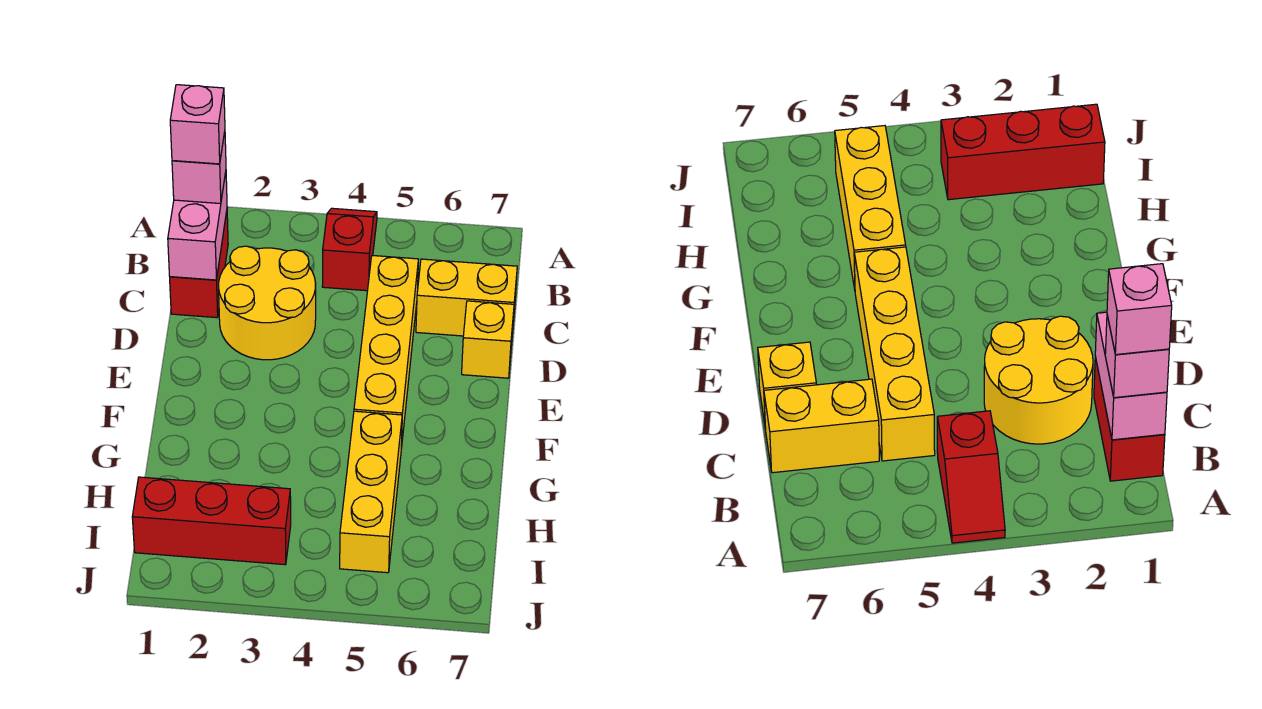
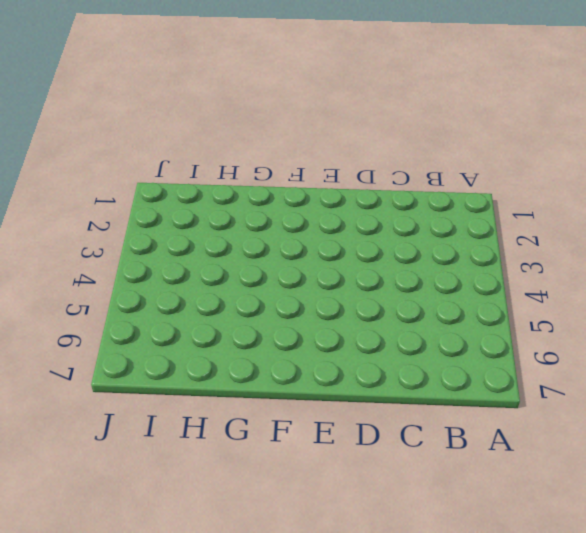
none -> red slope A4:B4 level 1 top B
none -> red brick B1:C1 level 1

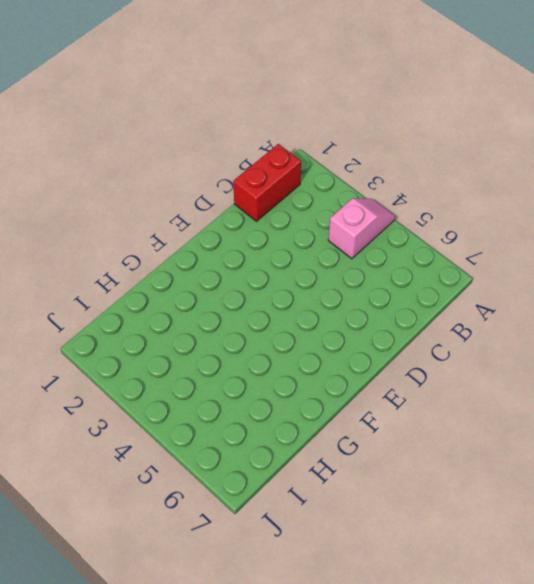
pink slope A4:B4 level 1 top B -> red slope A4:B4 level 1 top B
none -> yellow round brick C2:D3 level 1
none -> yellow brick C5:F5 level 1

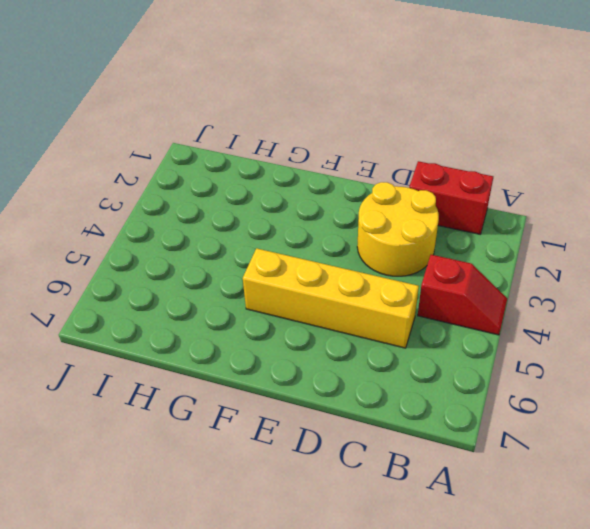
none -> yellow brick C6:C7 level 1
none -> yellow brick D7 level 1

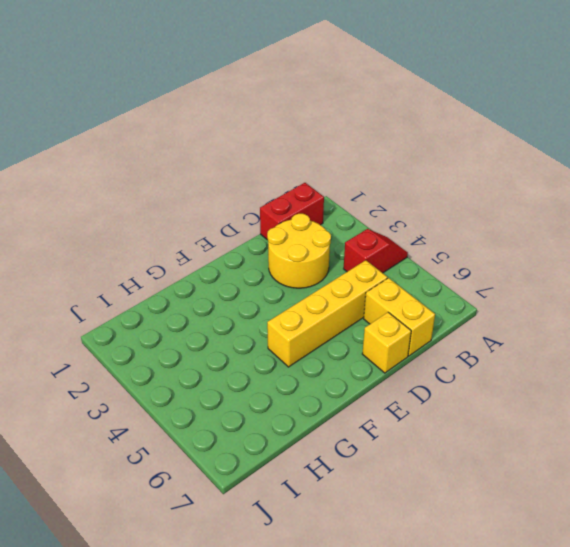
none -> yellow brick G5:I5 level 1
none -> red brick I1:I3 level 1

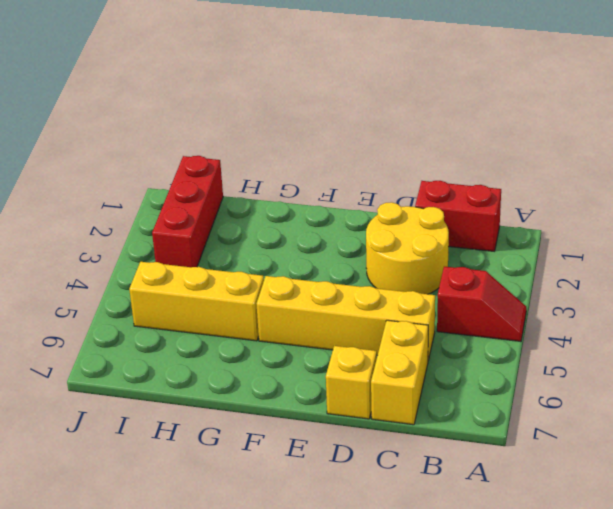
none -> pink brick B1:C1 level 2
none -> pink brick B1 level 3

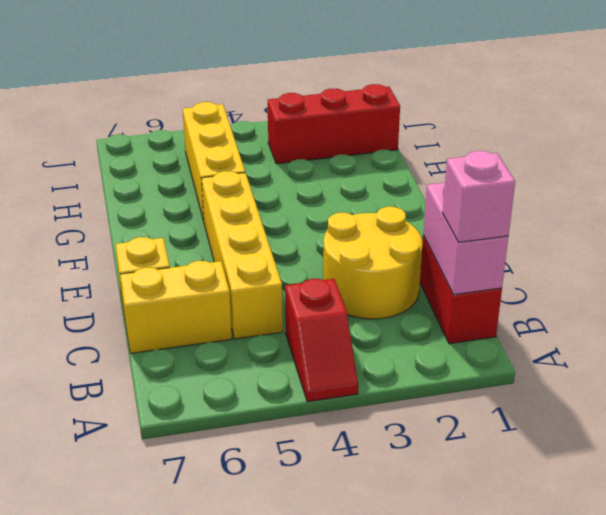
none -> pink brick B1 level 4

